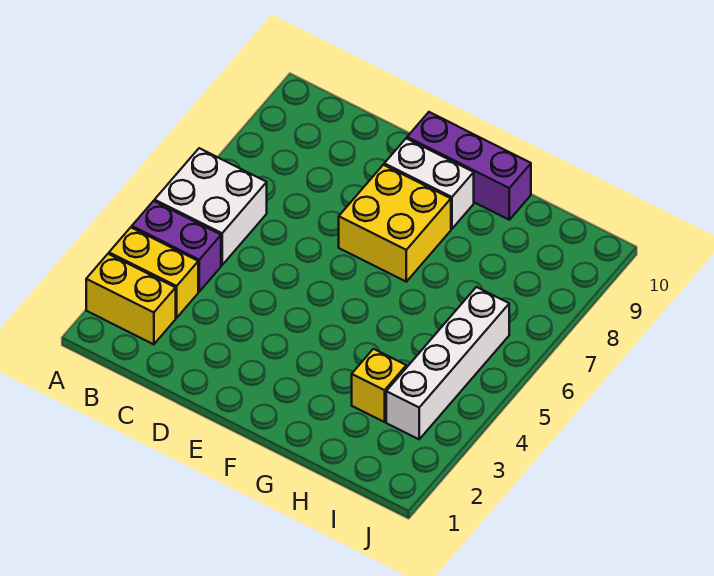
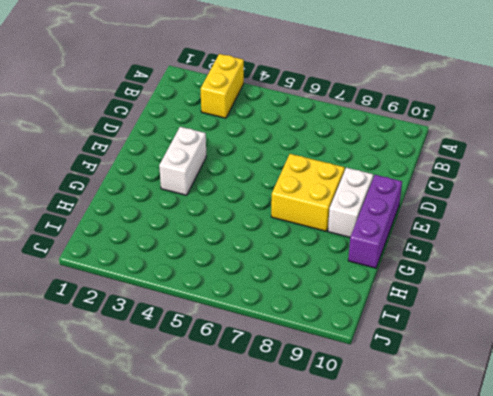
white brick E3:F3 level 1 -> none
none -> yellow brick A2:B2 level 1
none -> purple brick A4:B4 level 1

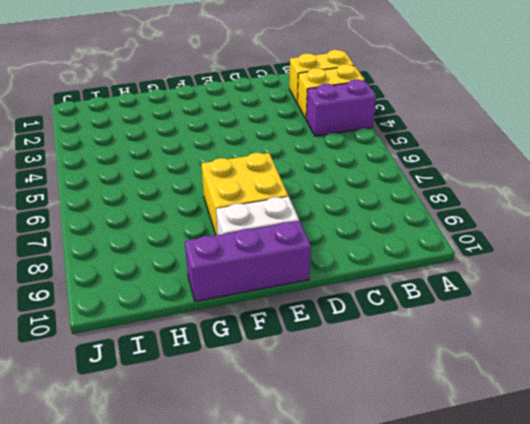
none -> white brick A5:B6 level 1
none -> yellow brick H3 level 1

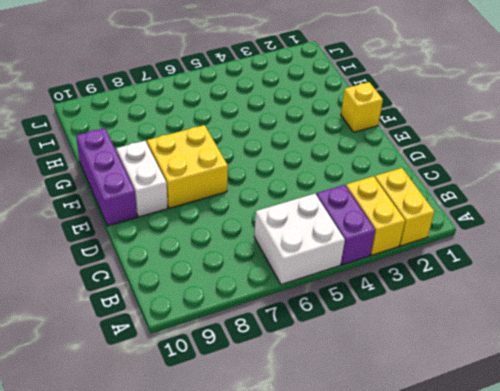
yellow brick F1 level 1 -> yellow brick H3 level 1
none -> white brick I3:I6 level 1

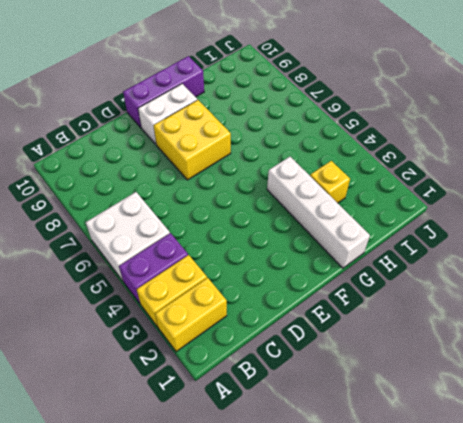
white brick G1:G4 level 1 -> white brick I3:I6 level 1

